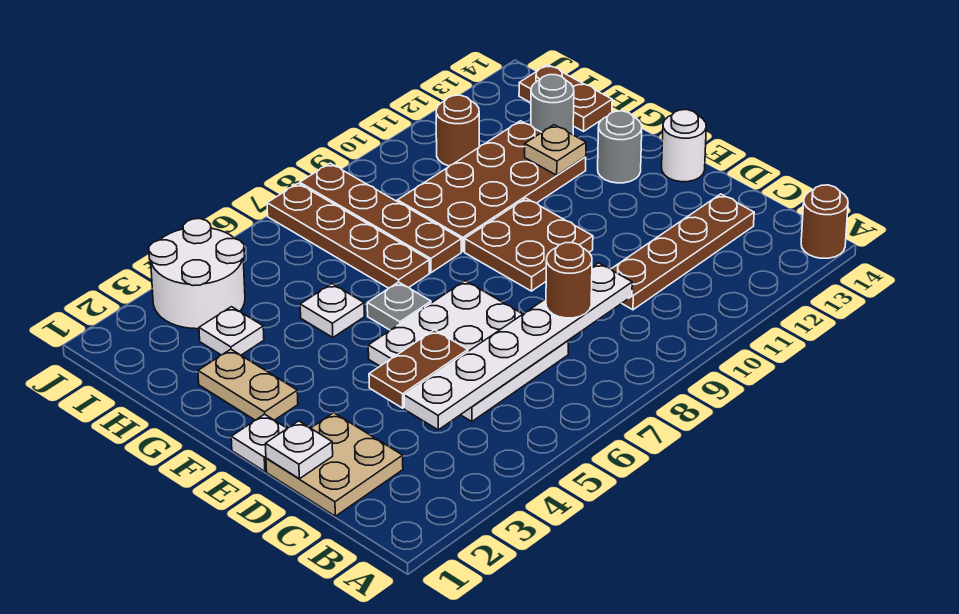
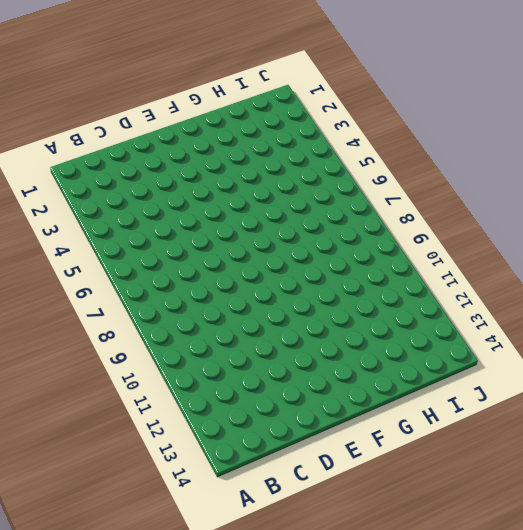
none -> brown round brick A14 level 1
none -> tan plate C1:D2 level 1
none -> white plate C5:E7 level 1

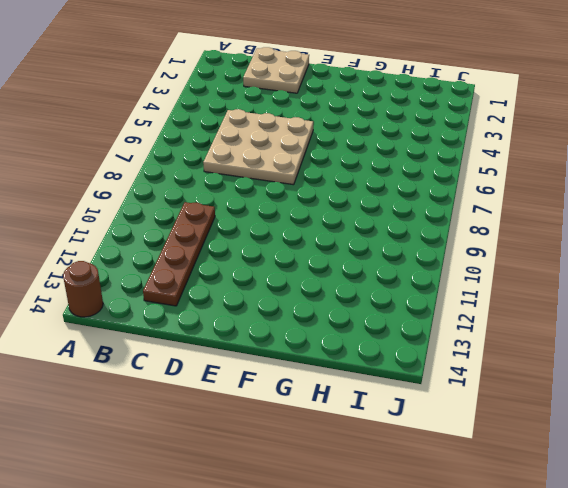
tan plate C5:E7 level 1 -> white plate C5:E7 level 1
none -> white plate E1 level 1
none -> brown plate E9:F10 level 1
none -> white round brick E14 level 1

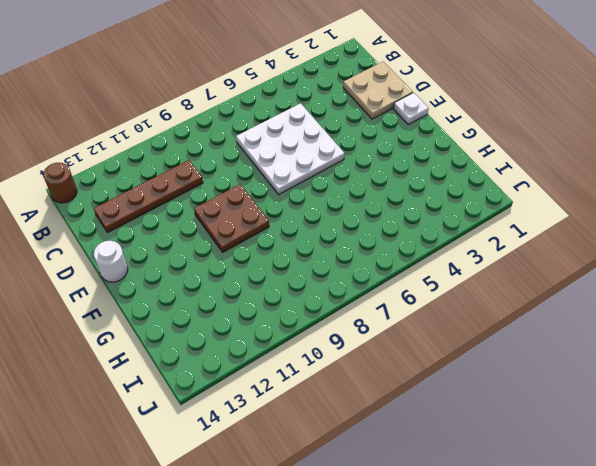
none -> tan plate F2:G2 level 1
none -> grey plate F6 level 1
none -> grey round brick F13 level 1

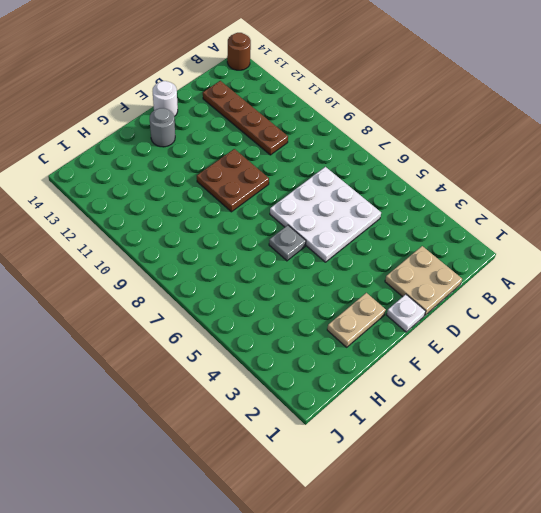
none -> white plate G5 level 1
none -> brown plate G7:J7 level 1
none -> brown plate G8:J8 level 1

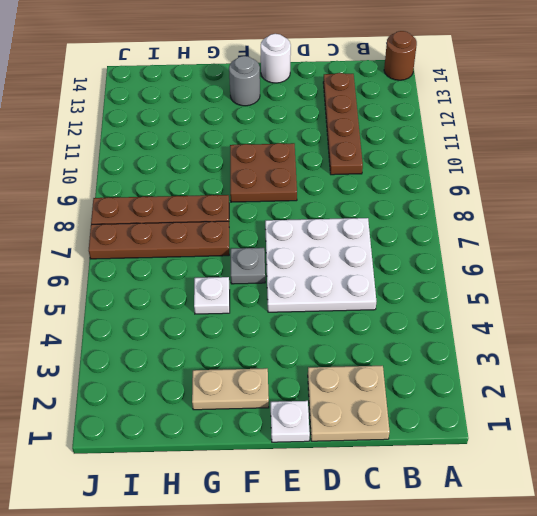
none -> brown plate G9:H12 level 1
none -> white plate H3 level 1
none -> grey round brick H13 level 1

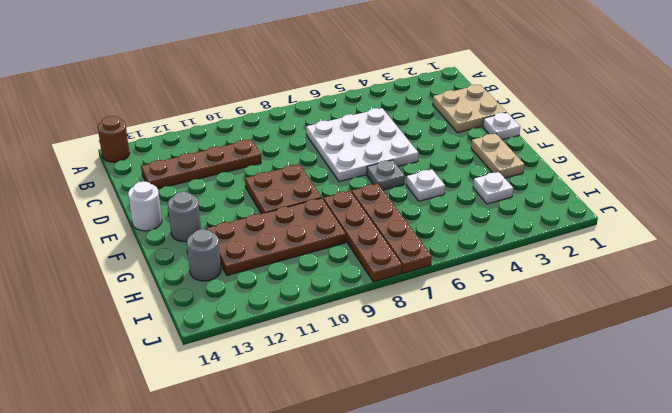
none -> brown plate H14:I14 level 1
none -> white round brick I3:J4 level 1
none -> brown round brick I11 level 1

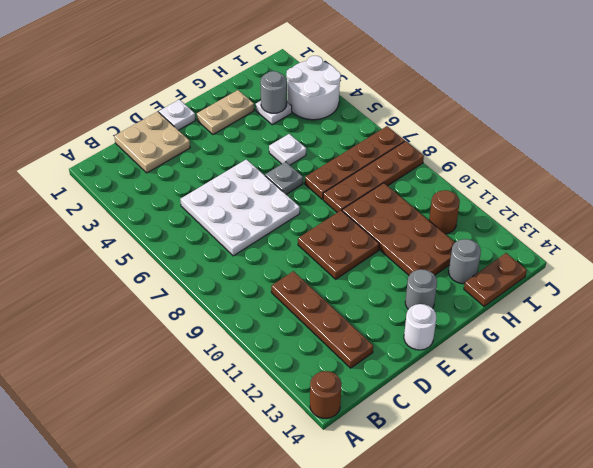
grey round brick H3 level 2 -> none
none -> white plate C4:C9 level 2
none -> white plate D1 level 2
none -> brown plate D4:D5 level 2

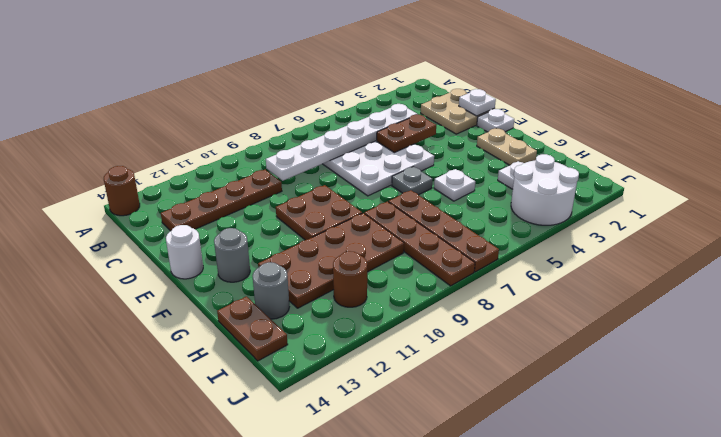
none -> tan plate G12 level 2
none -> brown round brick C8 level 3

